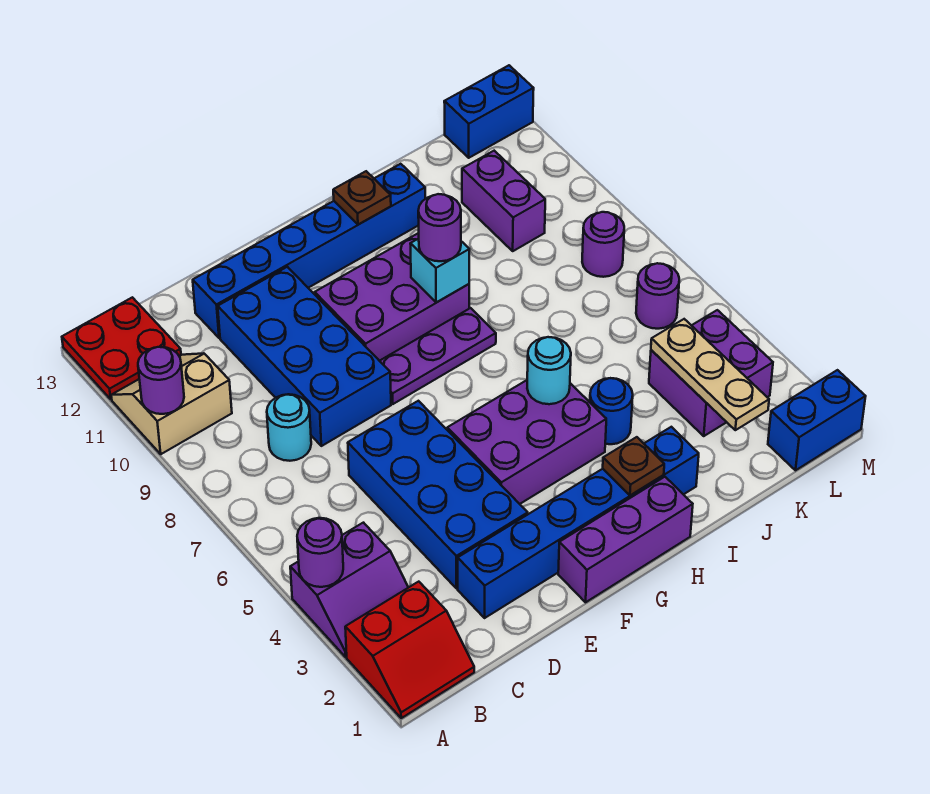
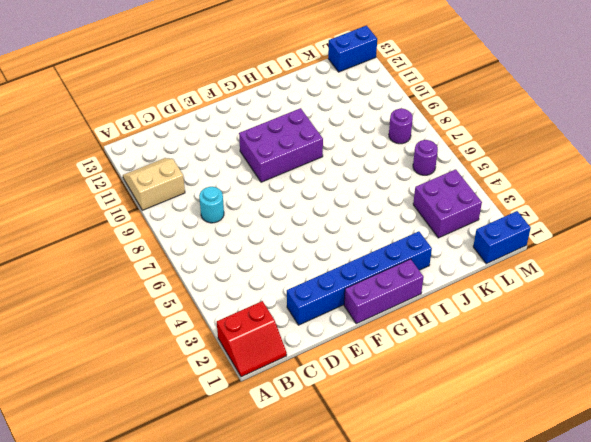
none -> purple slope A3:B4 level 1 top 4
none -> red plate A12:B13 level 1
none -> blue brick D3:E6 level 1

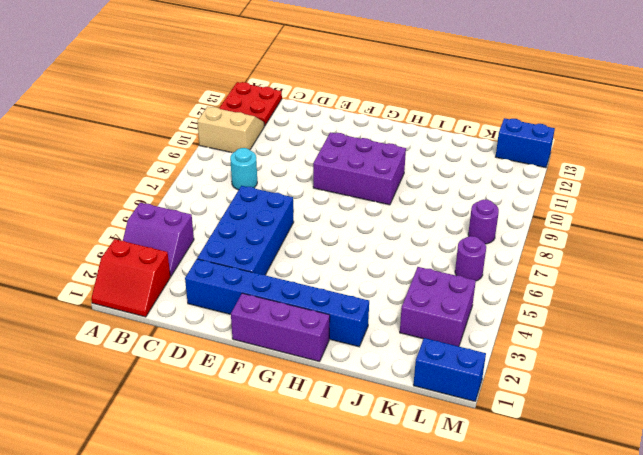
none -> blue brick D8:E11 level 1
none -> blue brick D12:I12 level 1
none -> purple brick F4:H5 level 1

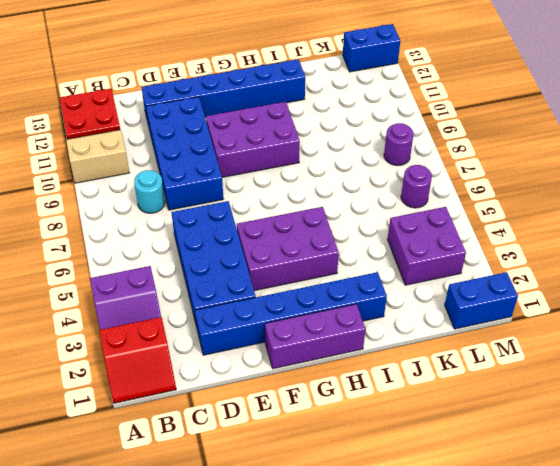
none -> purple plate F8:H8 level 1
none -> blue round brick I4 level 1
none -> purple brick K10:K11 level 1

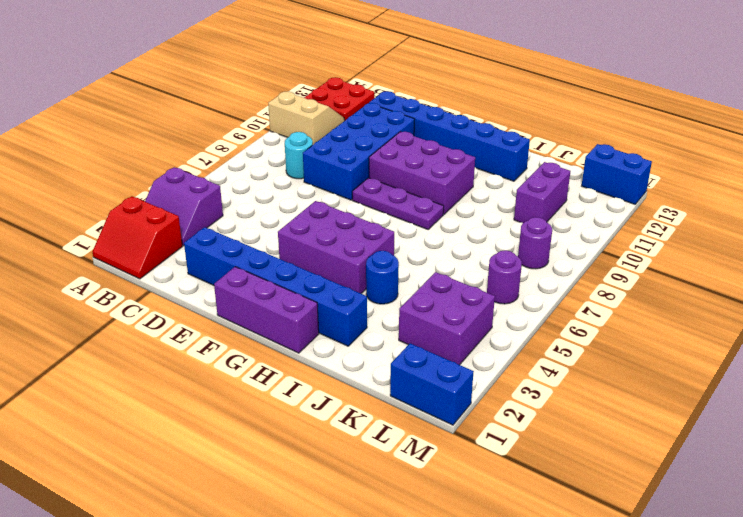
none -> blue brick D3:E6 level 1
none -> purple round brick A4 level 2
none -> purple round brick A10 level 2

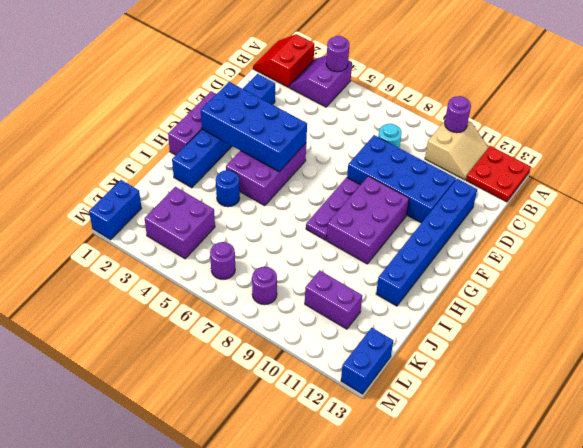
blue brick F2:G5 level 2 -> blue brick D3:E6 level 1
none -> brown plate H2 level 2
none -> cyan round brick H5 level 2
none -> cyan brick H9 level 2

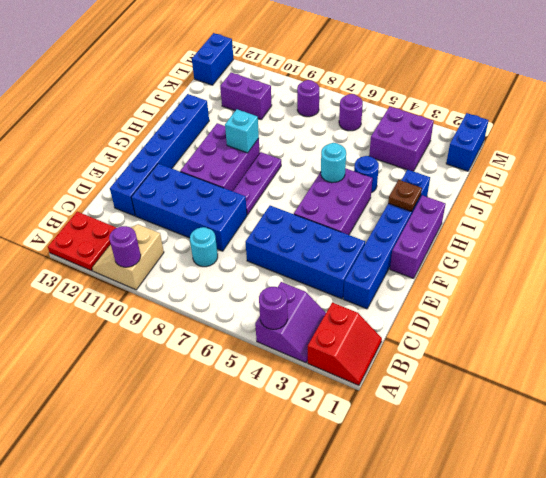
none -> brown plate H12 level 2
none -> tan plate K2:K4 level 2
none -> purple round brick H9 level 3

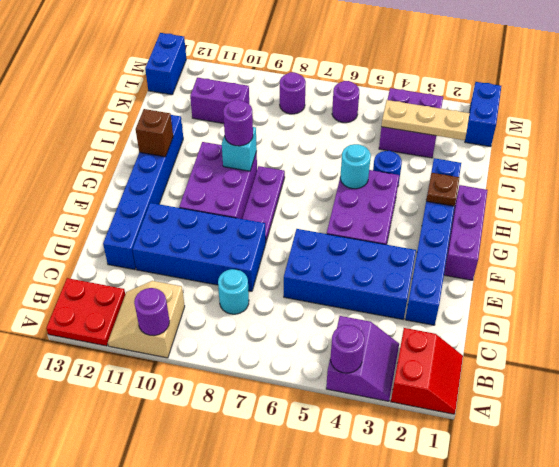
brown brick H12 level 2 -> brown plate H12 level 2

